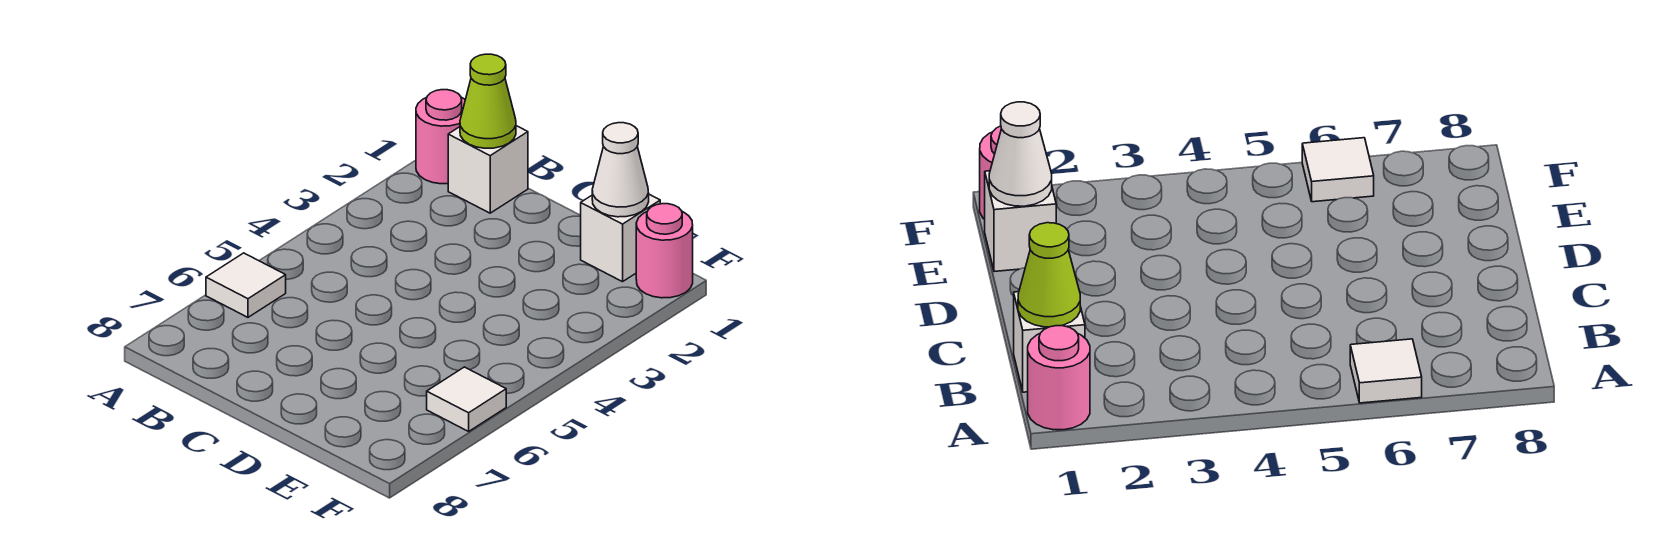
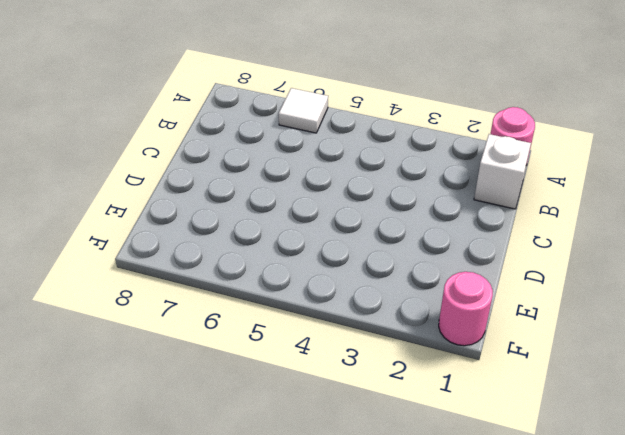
none -> white brick E1 level 1
none -> white tile F6 level 1

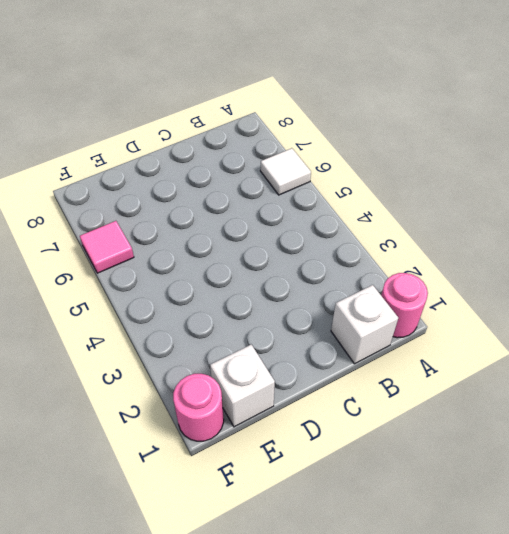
pink tile F6 level 1 -> white tile F6 level 1
none -> lime cone B1 level 2
none -> white cone E1 level 2

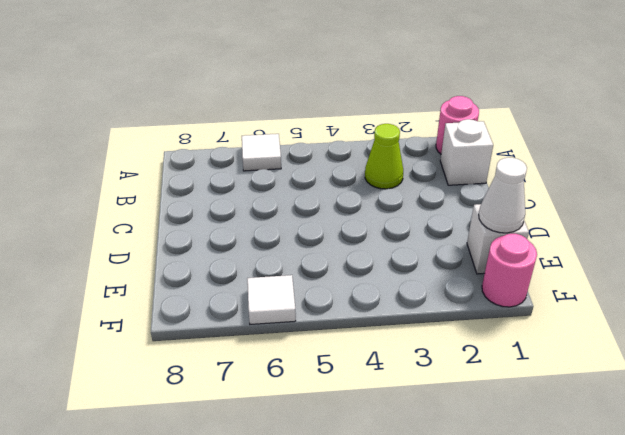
lime cone B3 level 1 -> lime cone B1 level 2

